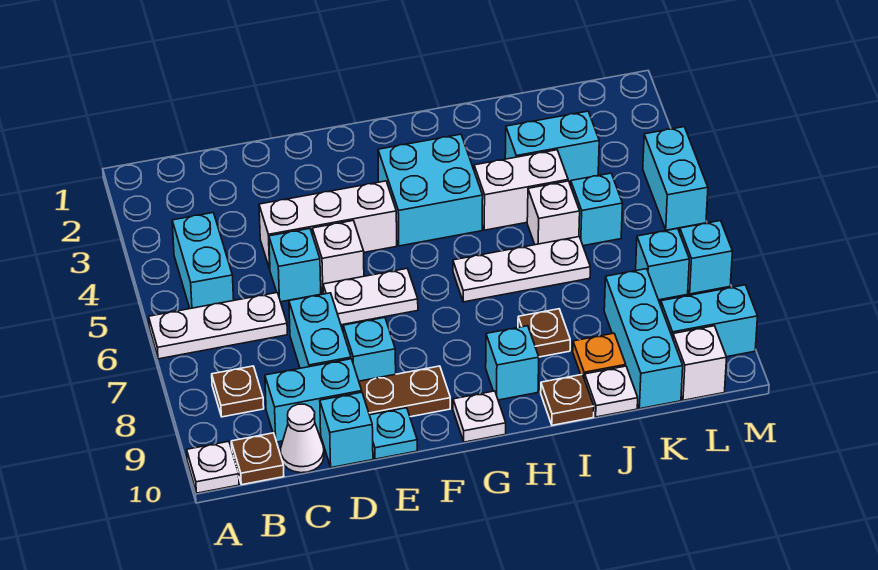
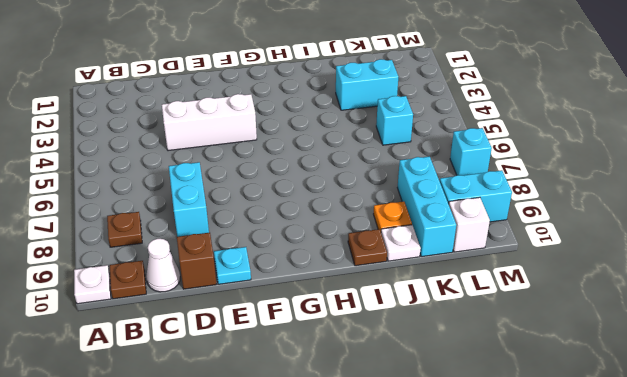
brown brick D10 level 1 -> cyan brick D10 level 1
none -> white plate A6:C6 level 1
none -> cyan brick B4:B5 level 1
none -> cyan brick C9:D9 level 1
none -> cyan brick D5 level 1

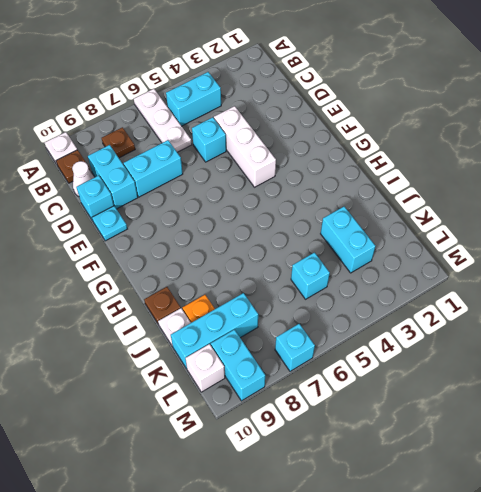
none -> white brick E5 level 1
none -> white plate E6:F6 level 1
none -> cyan brick E8 level 1
none -> brown plate E9:F9 level 1

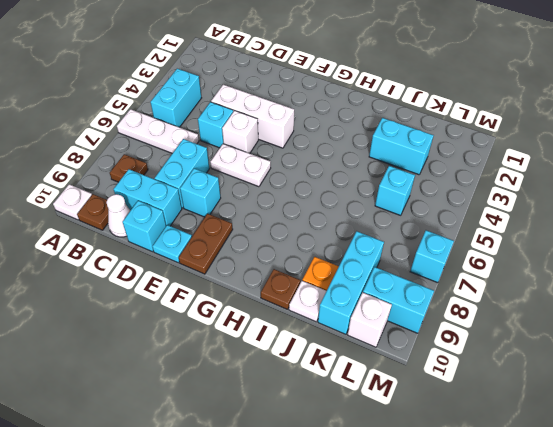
brown plate F9:F10 level 1 -> brown plate E9:F9 level 1
none -> cyan brick G3:H4 level 1
none -> white plate G10 level 1
none -> white plate H6:J6 level 1
none -> cyan brick H9 level 1

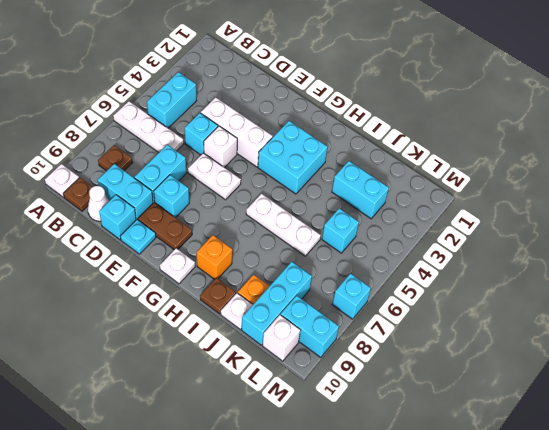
orange brick H9 level 1 -> cyan brick H9 level 1
none -> white brick I4:J4 level 1
none -> brown plate I8 level 1
none -> white brick J5 level 1
none -> cyan brick L7 level 1

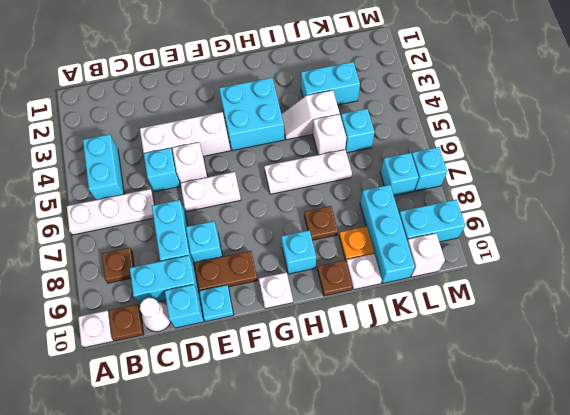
white slope I4:J4 level 1 top J -> white brick I4:J4 level 1
none -> cyan brick M4:M5 level 1

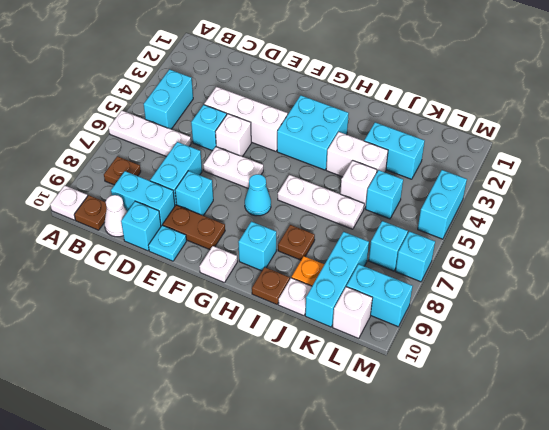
cyan cone G7 level 1 -> none

